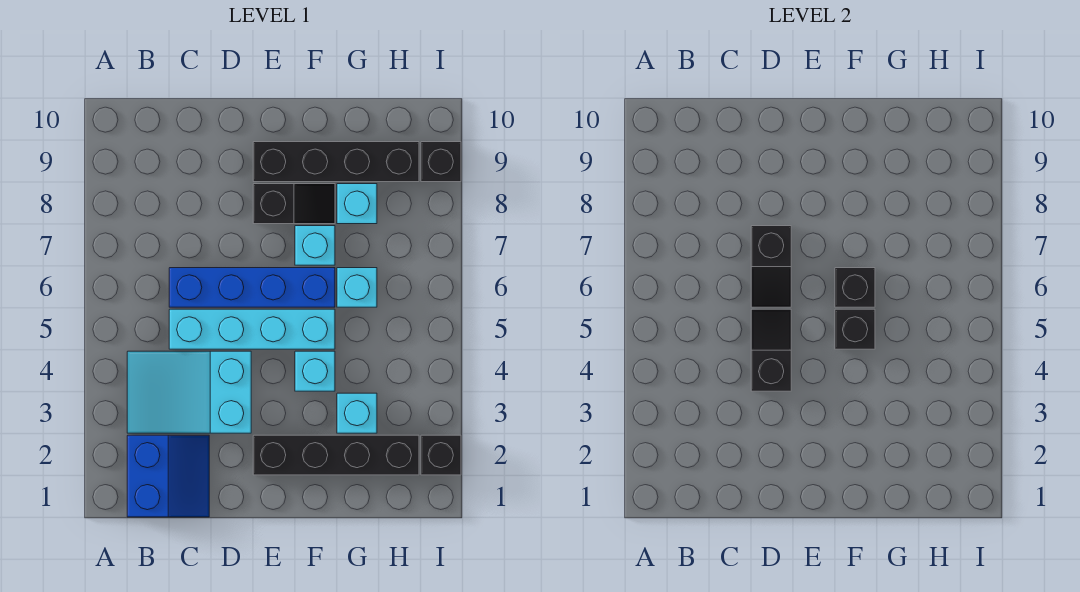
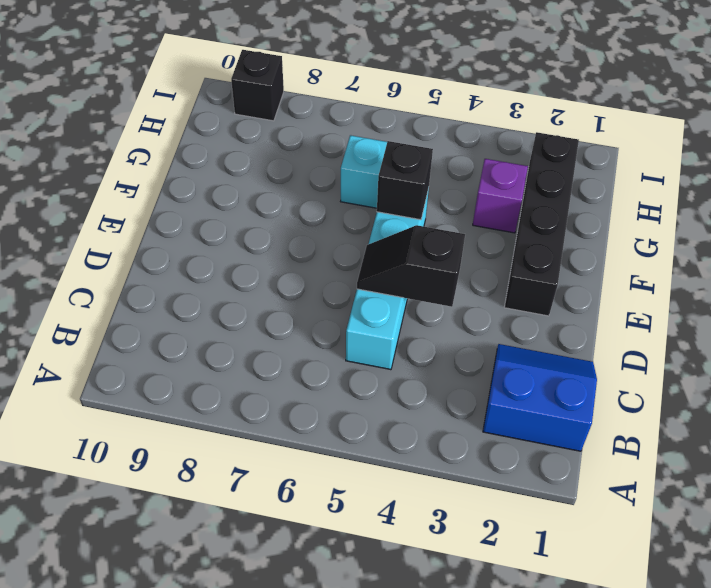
purple brick G3 level 1 -> cyan brick G3 level 1
none -> cyan slope B3:D4 level 1 top D
none -> blue brick C6:F6 level 1
none -> black slope E8:F8 level 1 top E

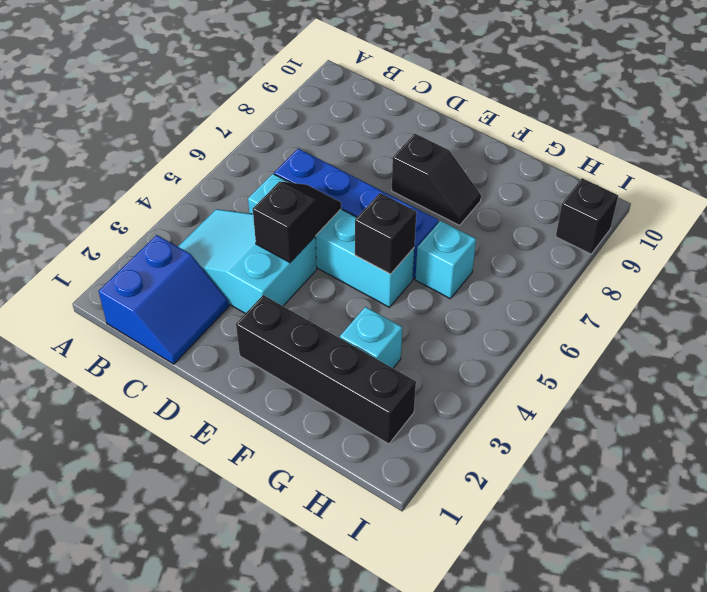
none -> black brick E9:H9 level 1
none -> cyan brick F4 level 1
none -> cyan brick F7 level 1

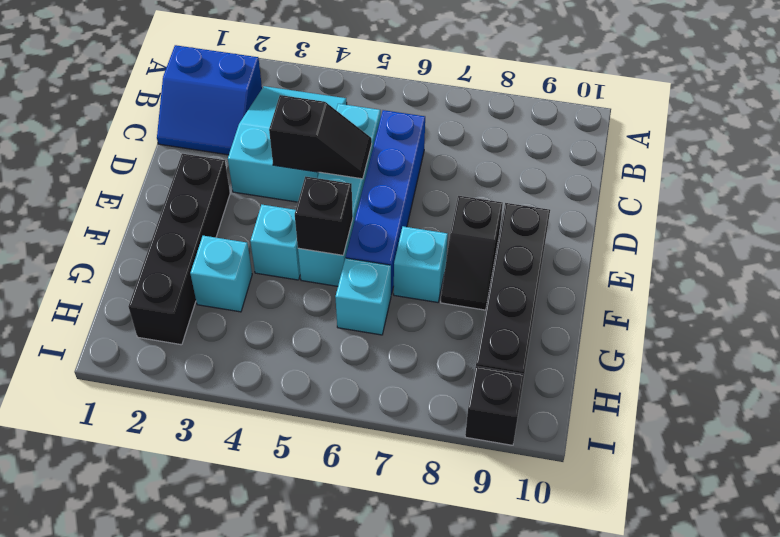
none -> cyan brick G8 level 1
none -> black brick I2 level 1
none -> black slope D6:D7 level 2 top 7

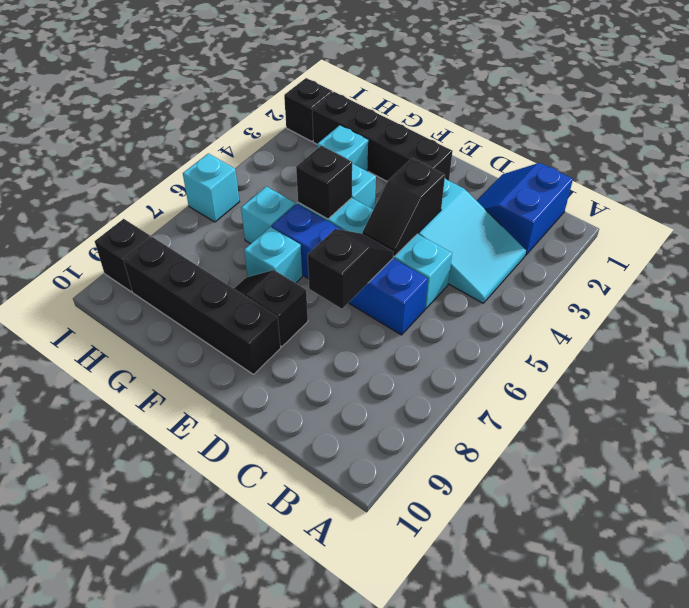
cyan brick I6 level 1 -> cyan brick G8 level 1
none -> black brick F6 level 2

